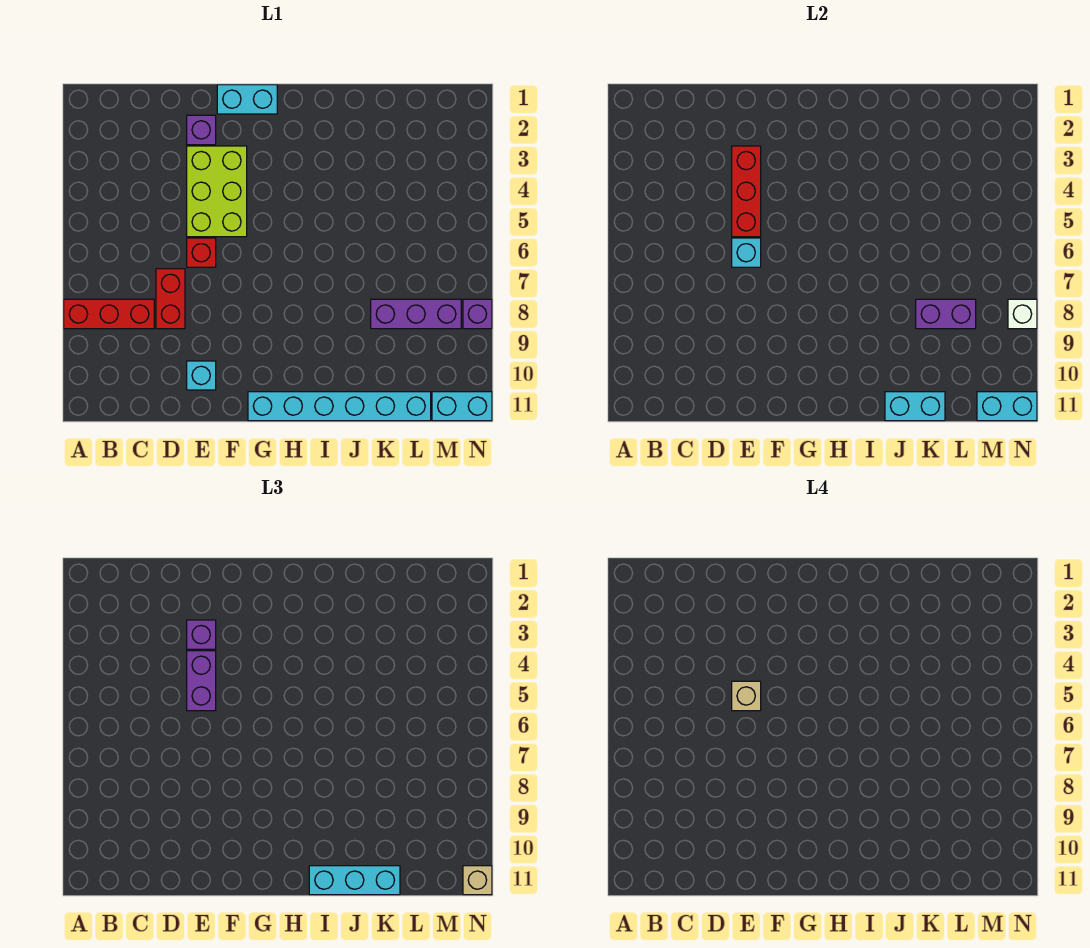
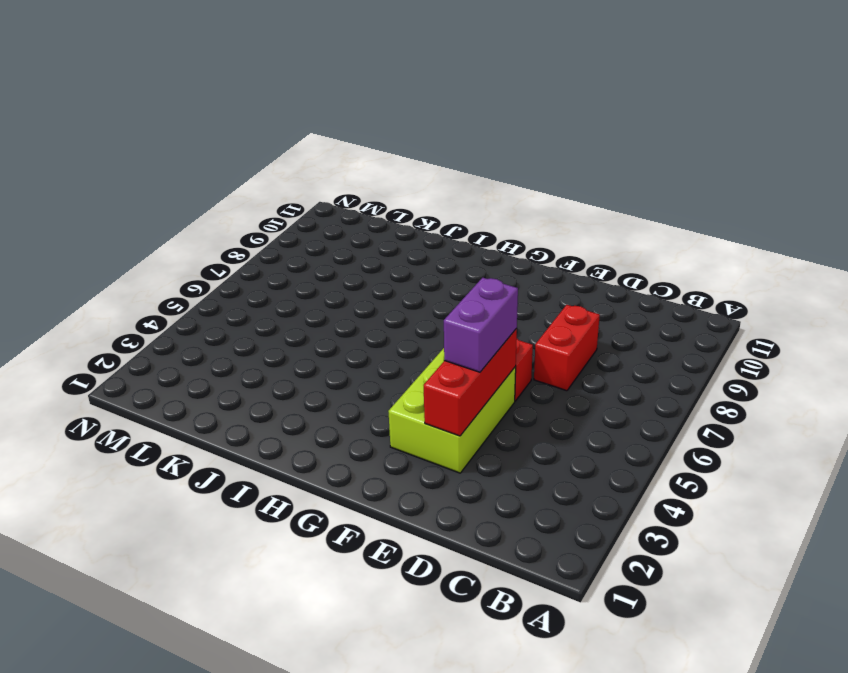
none -> red brick A8:C8 level 1
none -> purple brick E2 level 1
none -> cyan brick E10 level 1

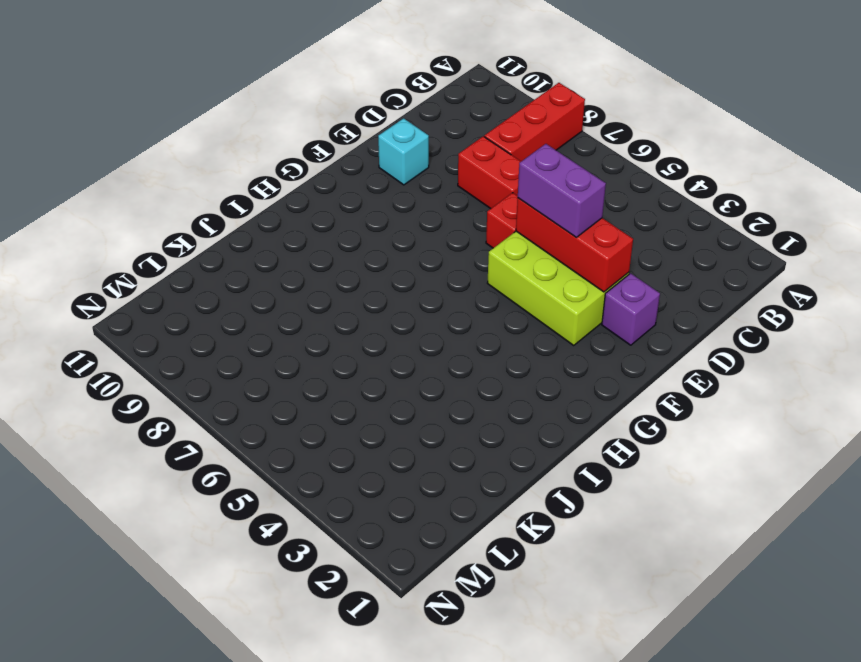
none -> cyan brick F1:G1 level 1
none -> cyan brick G11:L11 level 1
none -> purple brick K8:M8 level 1

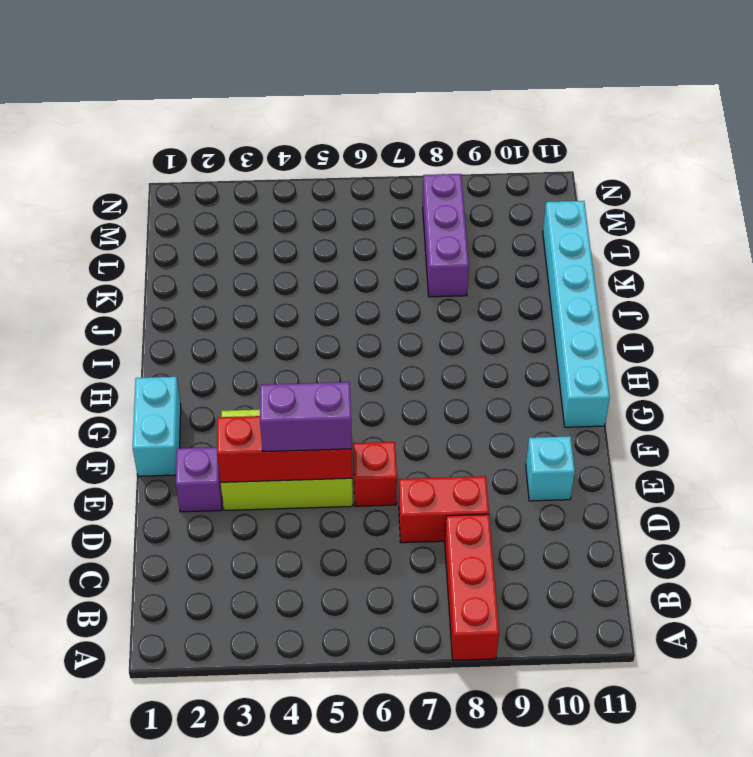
none -> cyan brick M11:N11 level 1
none -> purple brick N8 level 1
none -> cyan brick E6 level 2

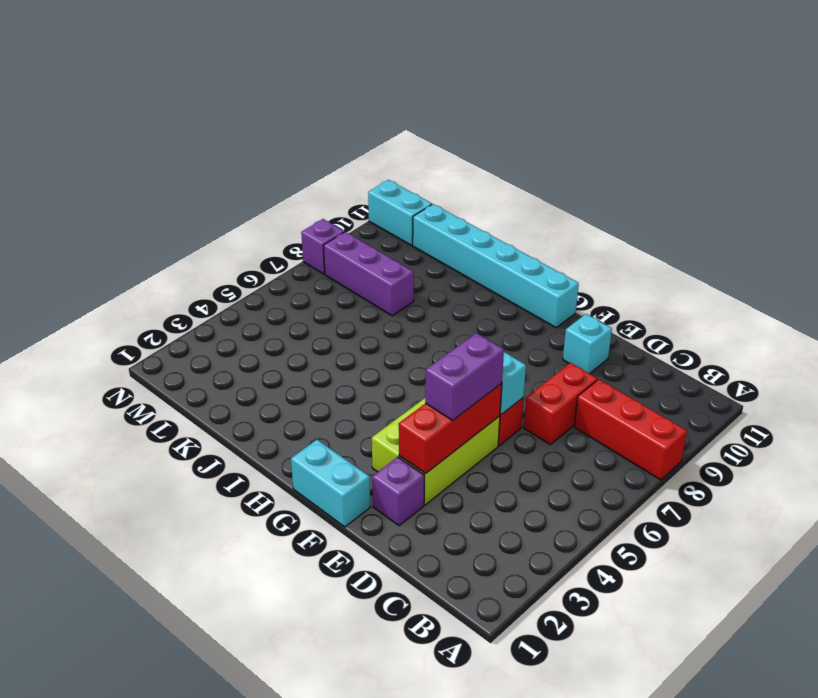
none -> cyan brick J11:K11 level 2
none -> purple brick K8:L8 level 2
none -> cyan brick M11:N11 level 2

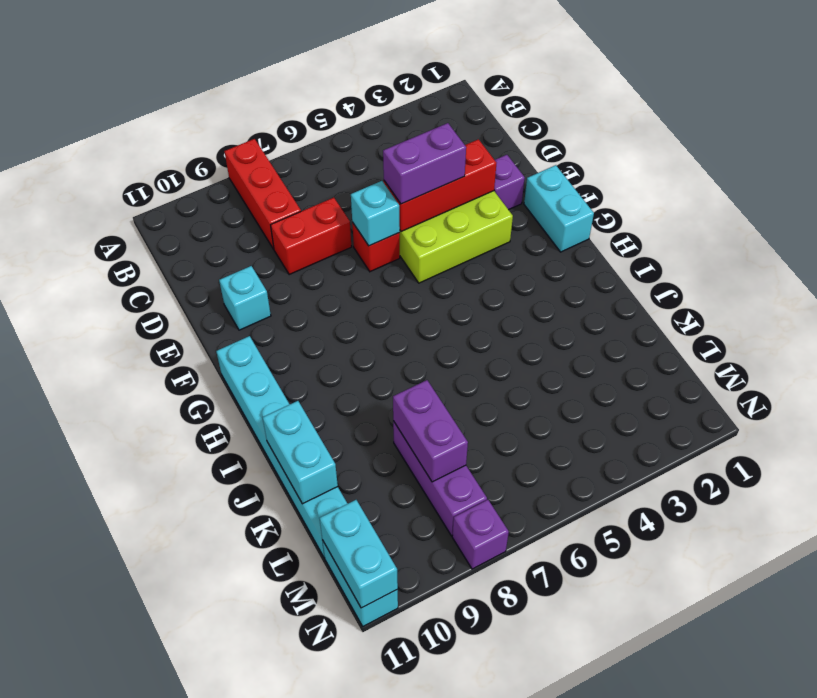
none -> white brick N8 level 2
none -> purple brick E3 level 3
none -> cyan brick I11:K11 level 3

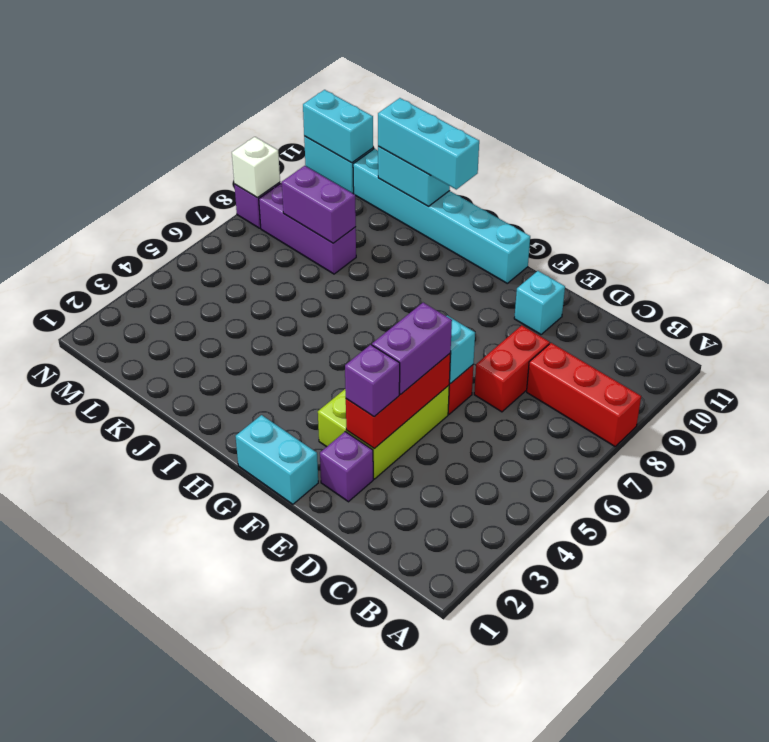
none -> tan brick N11 level 3
none -> tan brick E5 level 4

